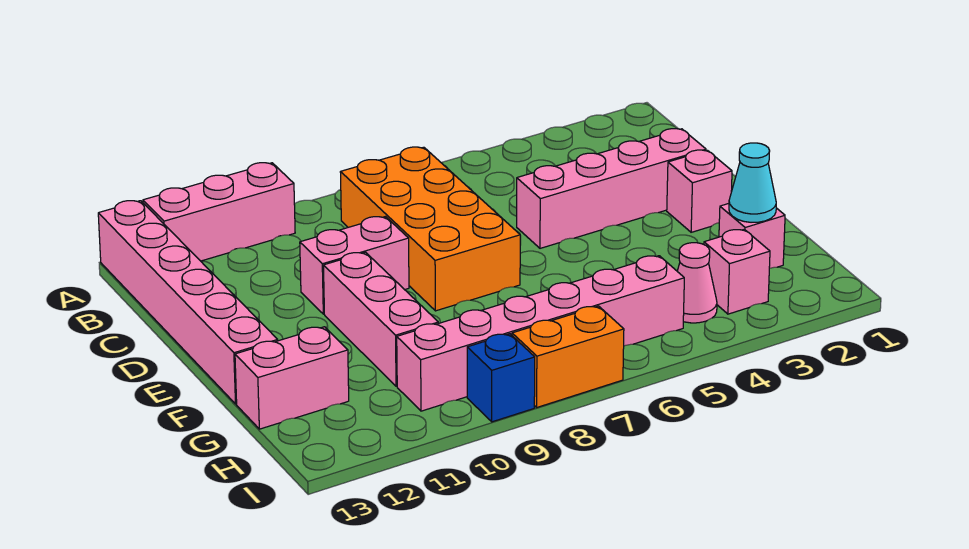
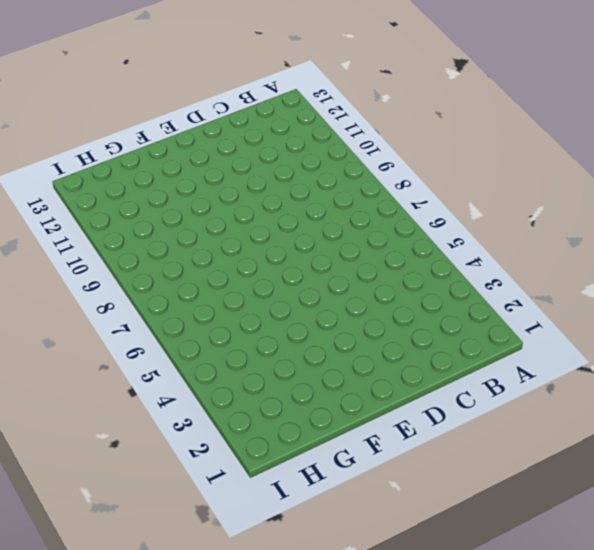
none -> pink brick A10:A12 level 1
none -> pink brick A13:F13 level 1
none -> orange brick B7:E8 level 1

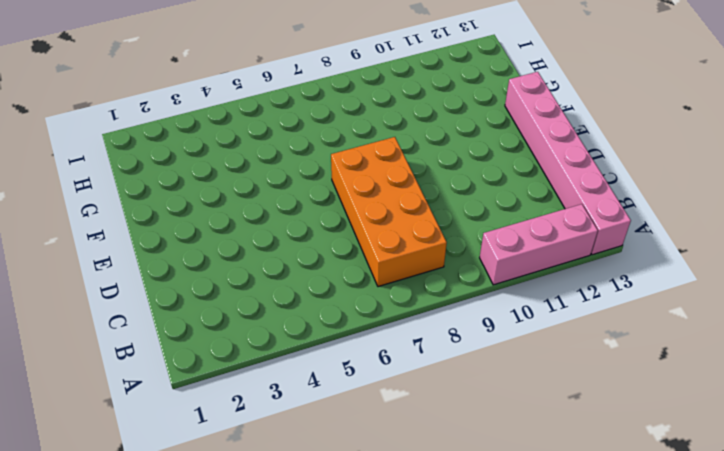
none -> pink brick D2:D5 level 1
none -> pink brick D9:D10 level 1
none -> pink brick E2 level 1

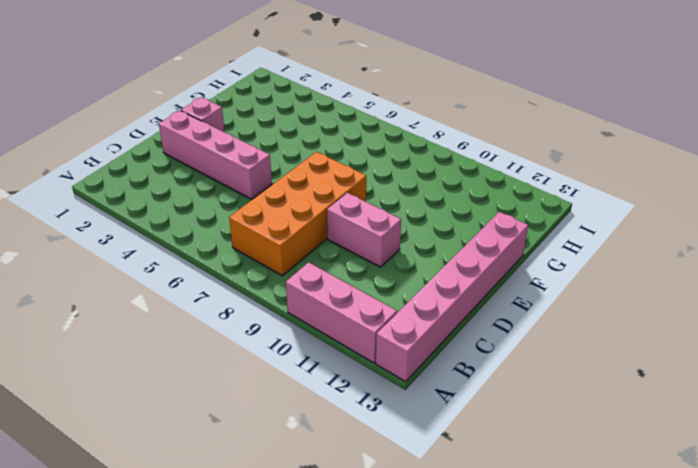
none -> pink brick E10:G10 level 1
none -> pink brick G2 level 1
none -> pink brick G12:G13 level 1

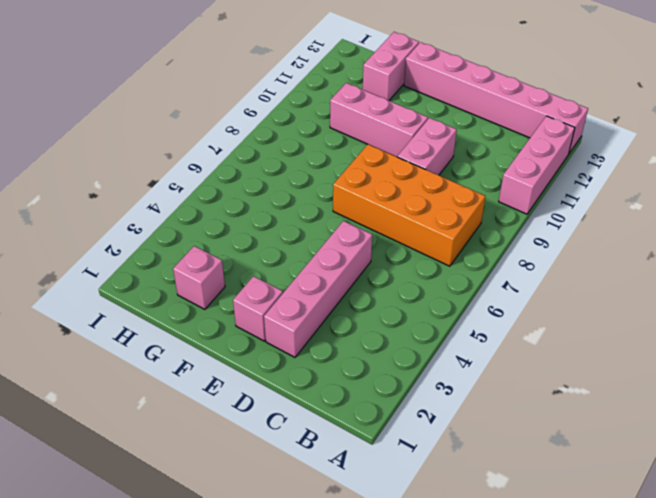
none -> pink brick H3 level 1
none -> pink cone H4 level 1
none -> pink brick H5:H10 level 1

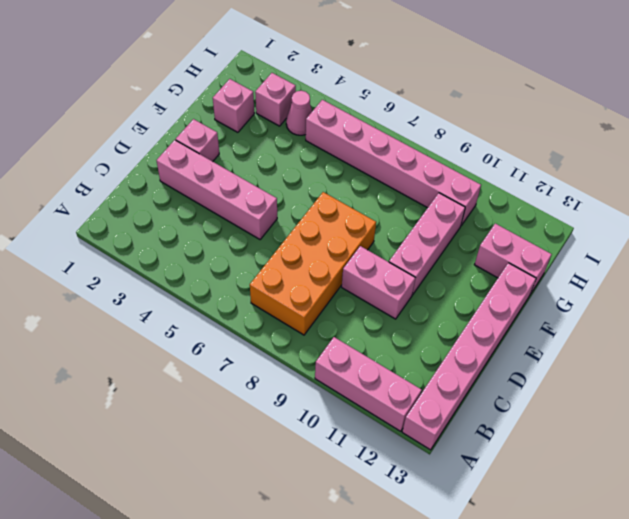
none -> orange brick I7:I8 level 1
none -> blue brick I9 level 1
none -> cyan cone G2 level 2

